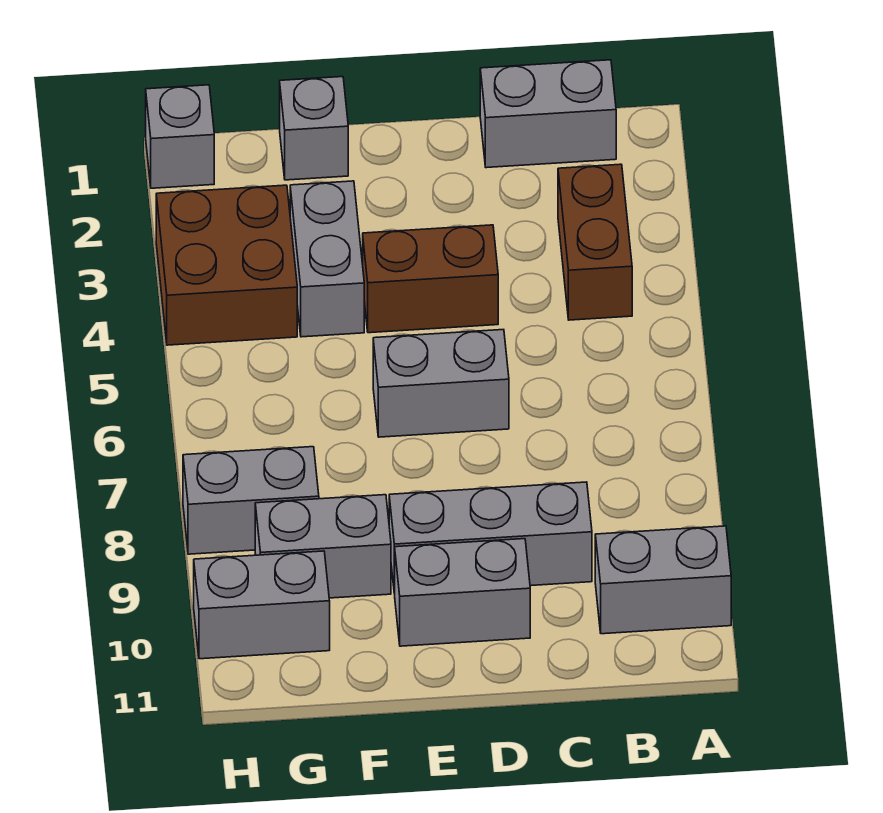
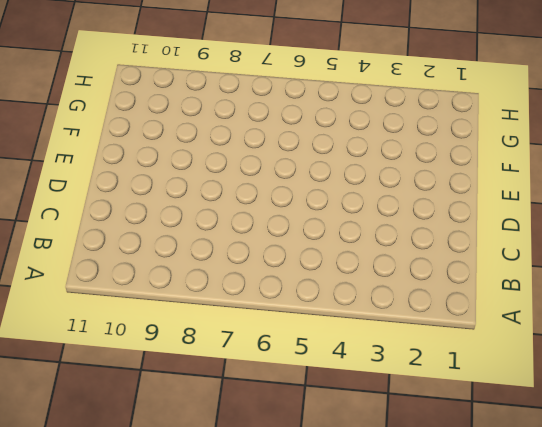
none -> grey brick A10:B10 level 1
none -> grey brick B1:C1 level 1
none -> brown brick B3:B4 level 1

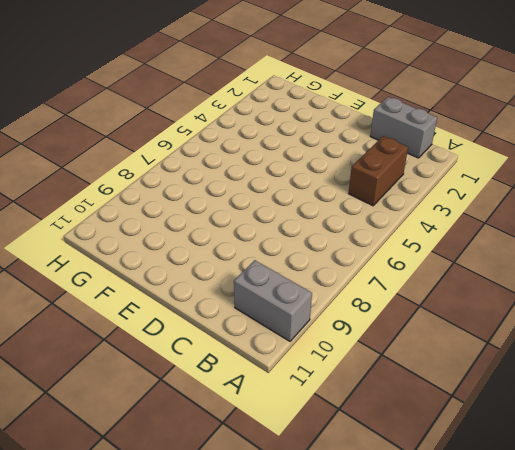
none -> grey brick C9:E9 level 1
none -> brown brick D4:E4 level 1
none -> grey brick D6:E6 level 1

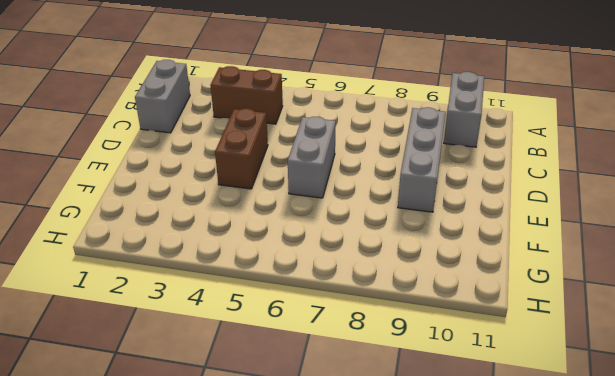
none -> grey brick D10:E10 level 1
none -> grey brick F1 level 1
none -> grey brick F3:F4 level 1

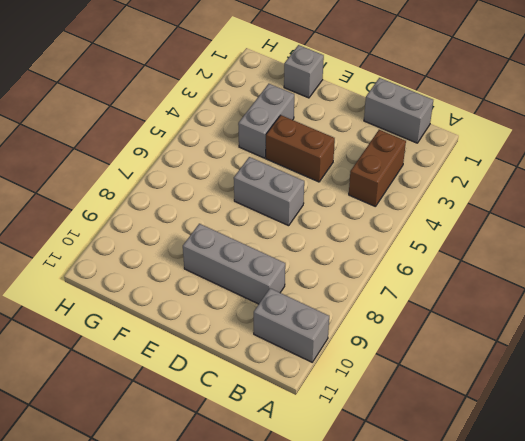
none -> grey brick D10:E10 level 1
none -> grey brick F9:G9 level 1
none -> brown brick G3:H4 level 1

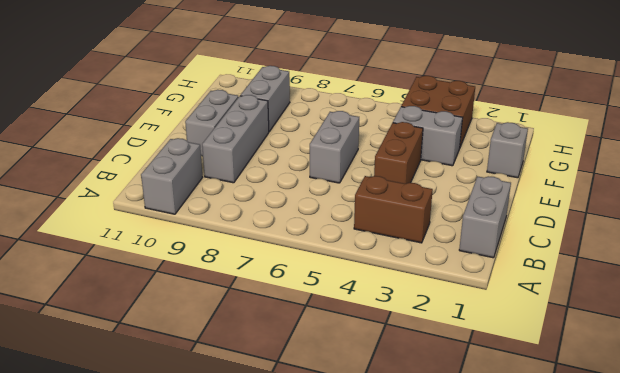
none -> grey brick G8:H8 level 1
none -> grey brick G10:H10 level 1
none -> grey brick H1 level 1

